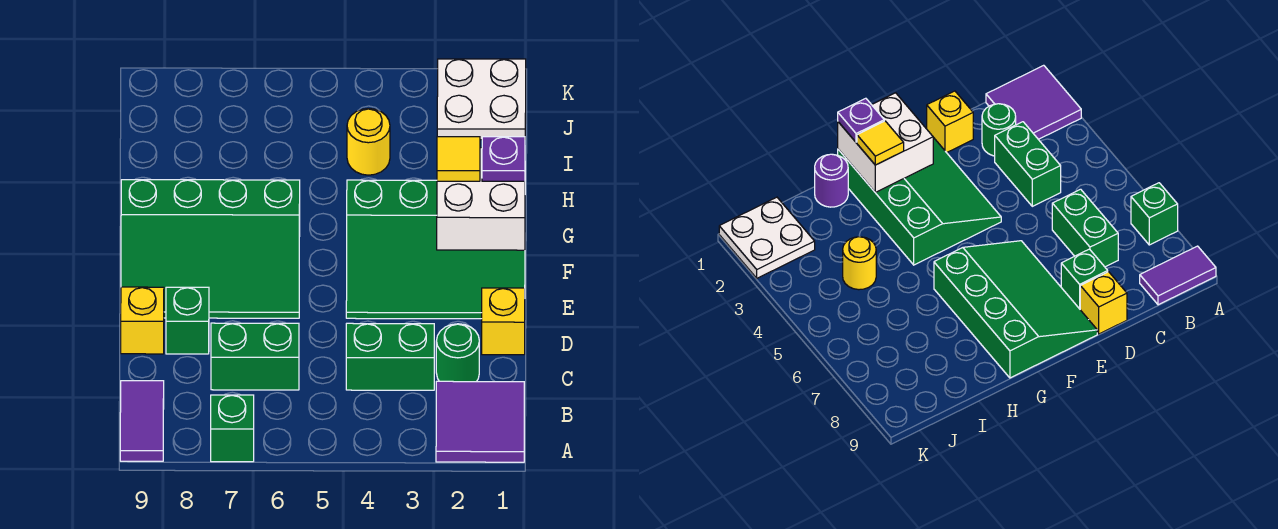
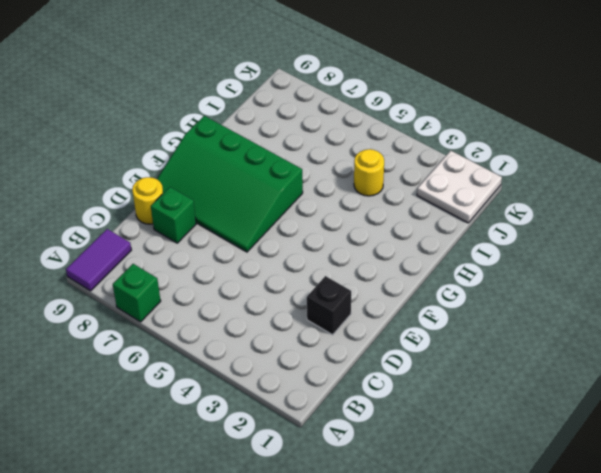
black brick D2 level 1 -> none
yellow round brick D9 level 1 -> yellow brick D9 level 1
none -> purple tile A1:B2 level 1
none -> green round brick C2 level 1
none -> green brick C3:C4 level 1

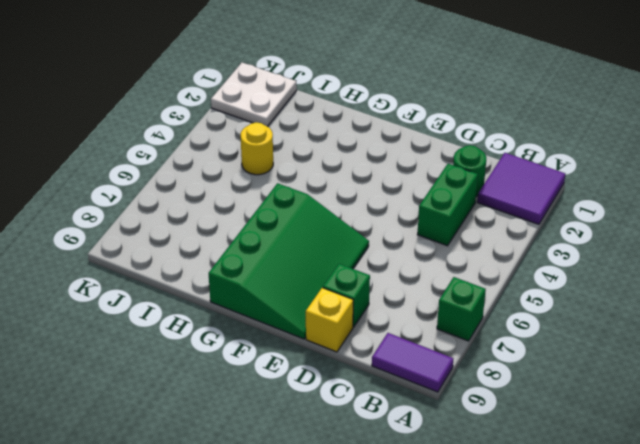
none -> green brick C6:C7 level 1
none -> yellow brick D1 level 1
none -> green slope E1:G4 level 1 top G

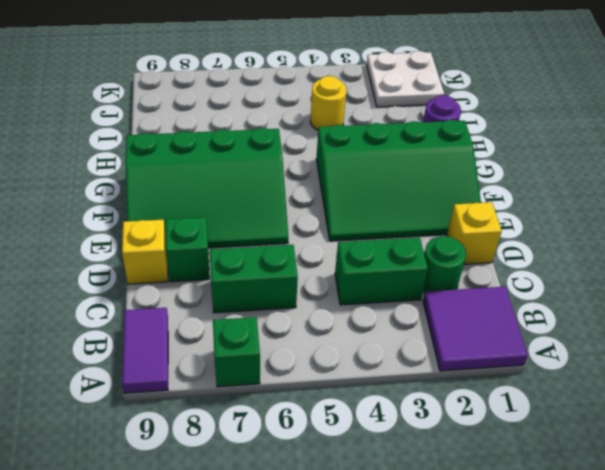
none -> white brick F1:G2 level 2
none -> purple plate G1 level 3
none -> yellow tile G2 level 3

